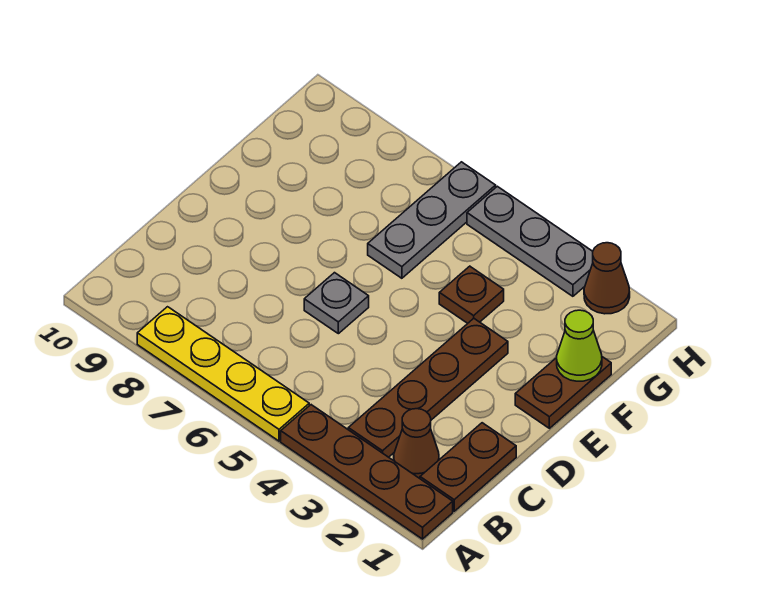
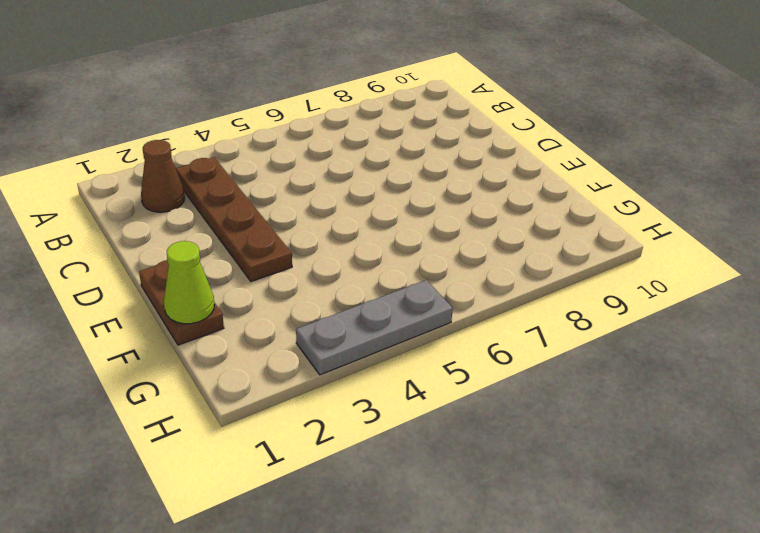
none -> brown plate A1:A4 level 1
none -> yellow plate A5:A8 level 1
none -> brown plate B1:C1 level 1

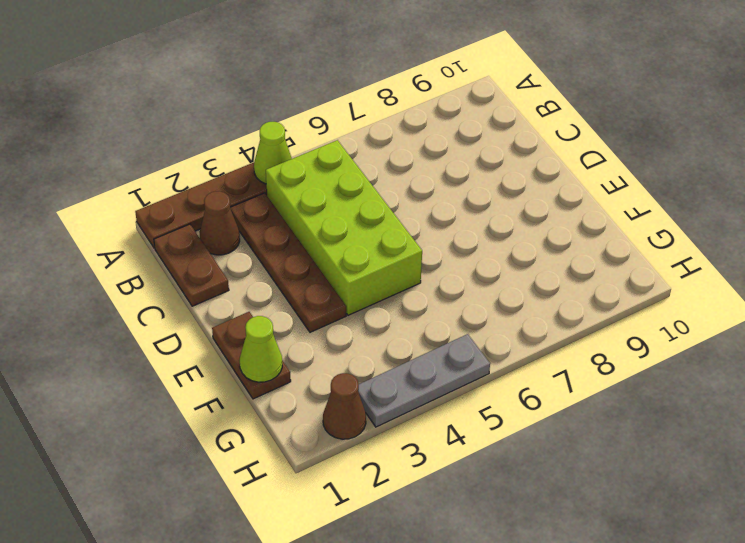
lime cone A4 level 2 -> none
lime brick B4:E5 level 1 -> none
none -> yellow plate A5:A8 level 1
none -> grey plate D6 level 1
none -> brown plate F4 level 1

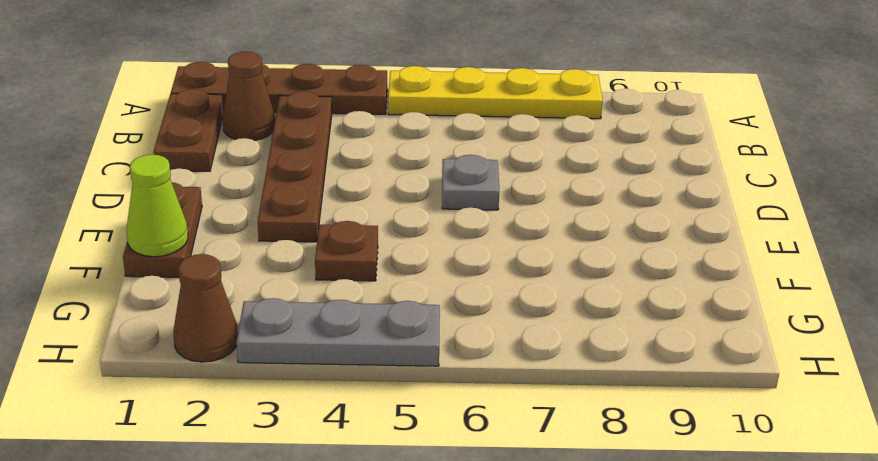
none -> grey plate F6:H6 level 1

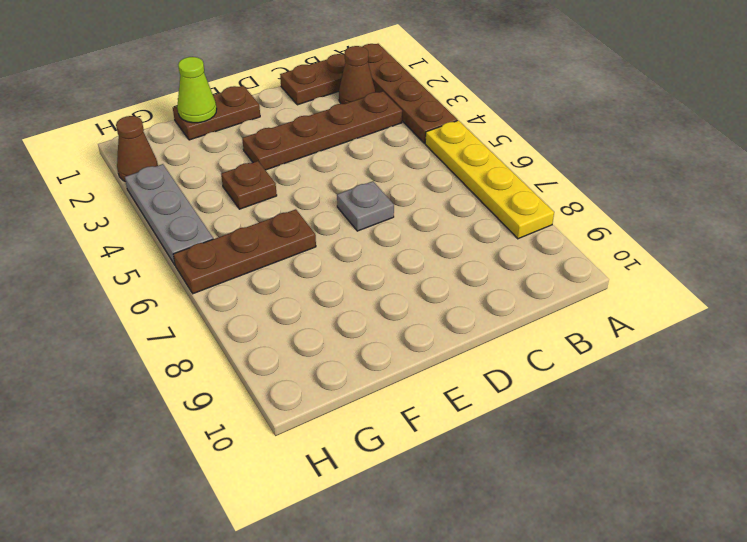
brown plate F6:H6 level 1 -> grey plate F6:H6 level 1

